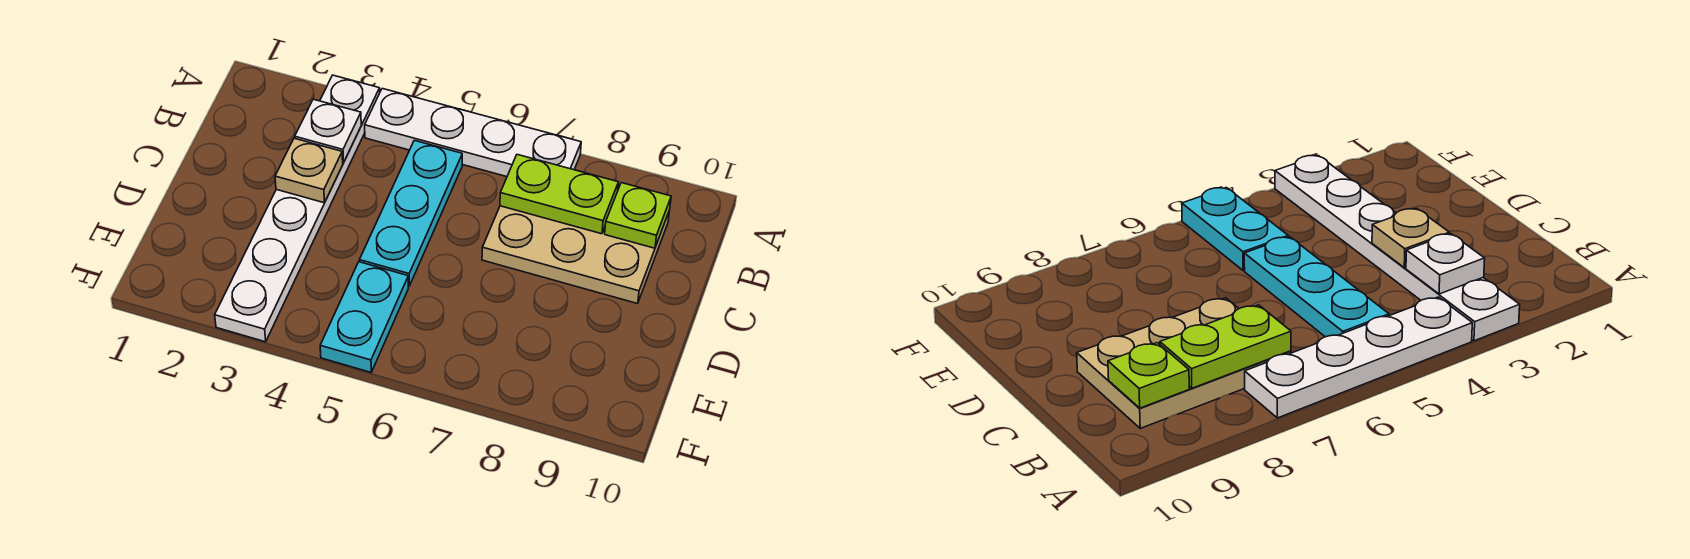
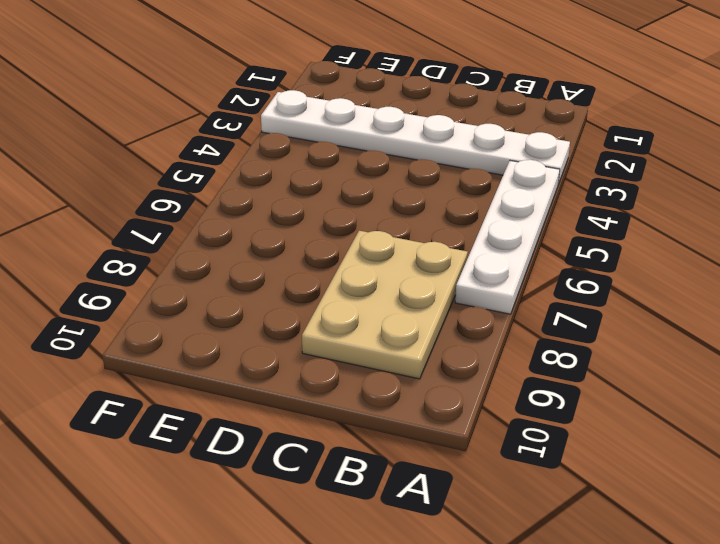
none -> cyan plate B5:D5 level 1
none -> cyan plate E5:F5 level 1

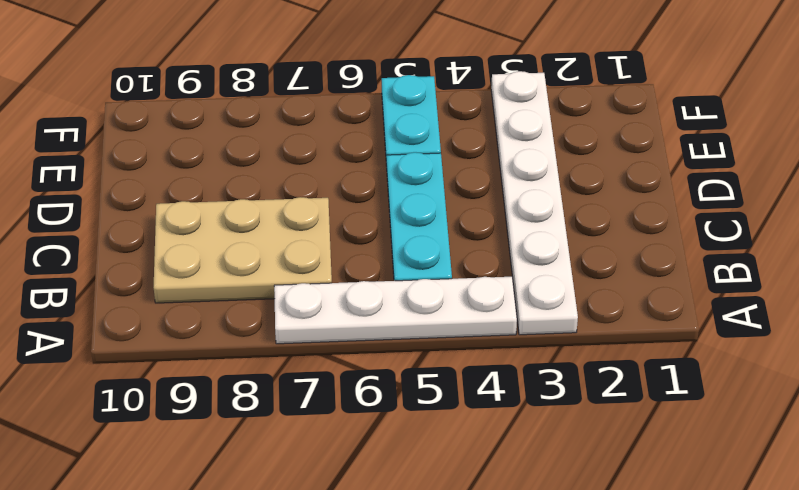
none -> white plate B3 level 2
none -> lime plate B7:B8 level 2

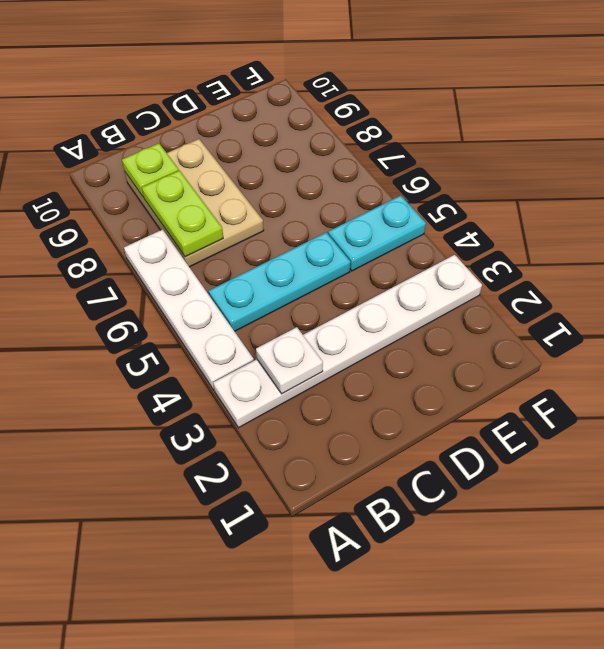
none -> tan plate C3 level 2

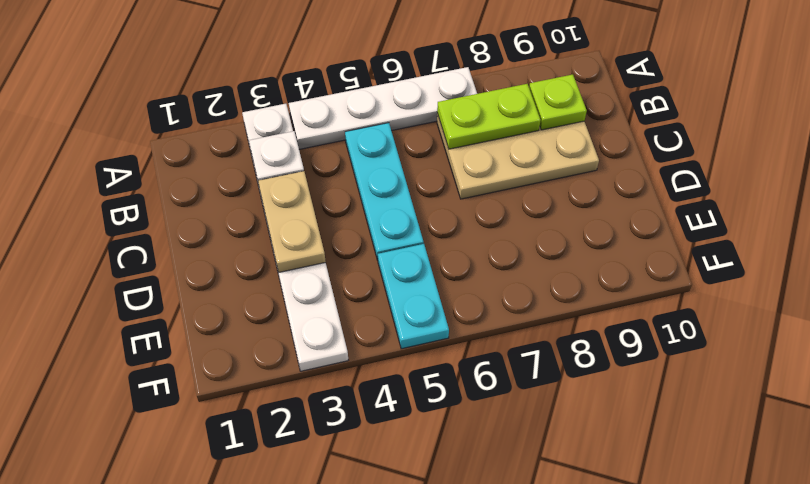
tan plate C3:D3 level 2 -> tan plate C3 level 2

